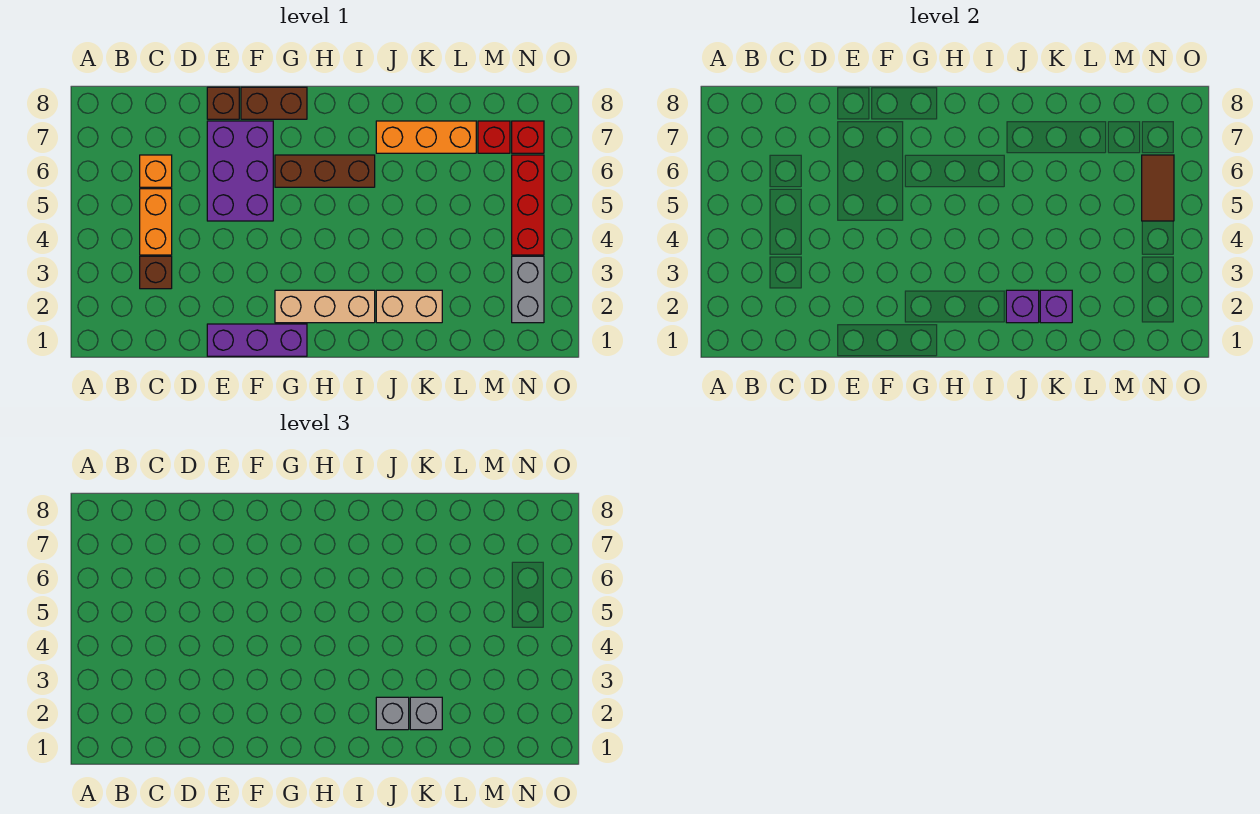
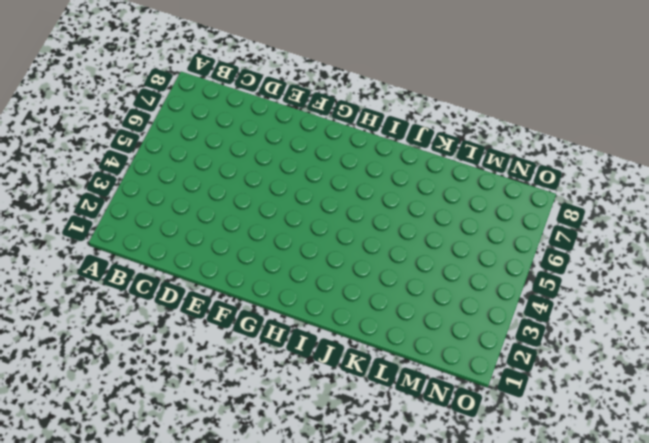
none -> brown brick C3 level 1
none -> orange brick C4:C5 level 1
none -> orange brick C6 level 1

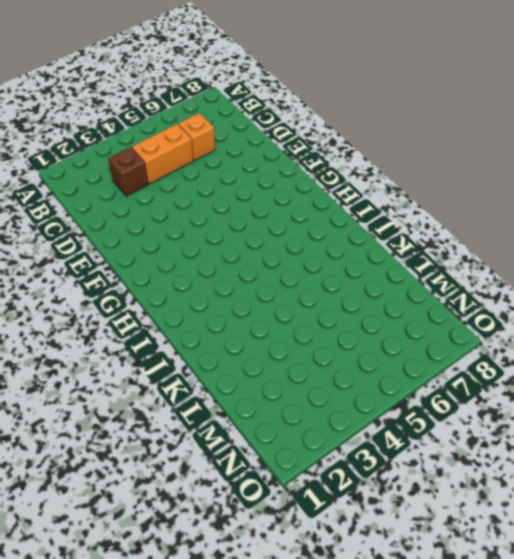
none -> purple brick E1:G1 level 1
none -> purple brick E5:F7 level 1
none -> brown brick E8 level 1

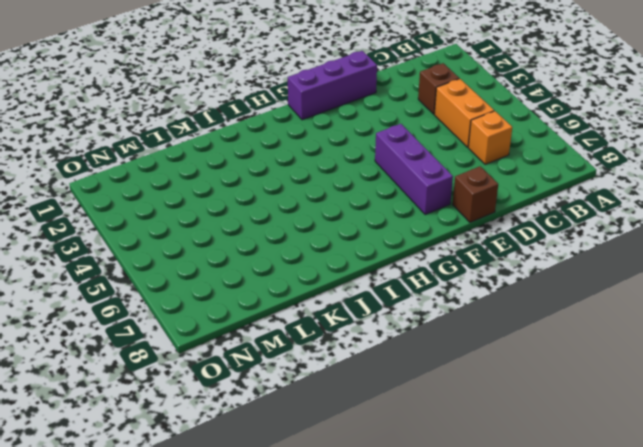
purple brick F5:F7 level 1 -> purple brick E5:F7 level 1
none -> brown brick F8:G8 level 1
none -> tan brick G2:I2 level 1
none -> brown brick G6:I6 level 1

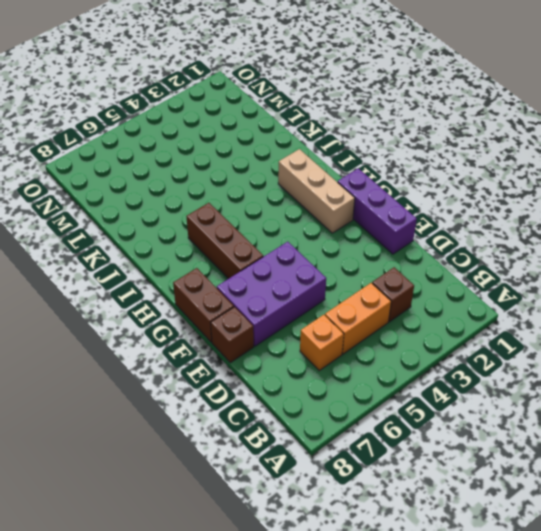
none -> tan brick J2:K2 level 1
none -> orange brick J7:L7 level 1
none -> red brick M7 level 1

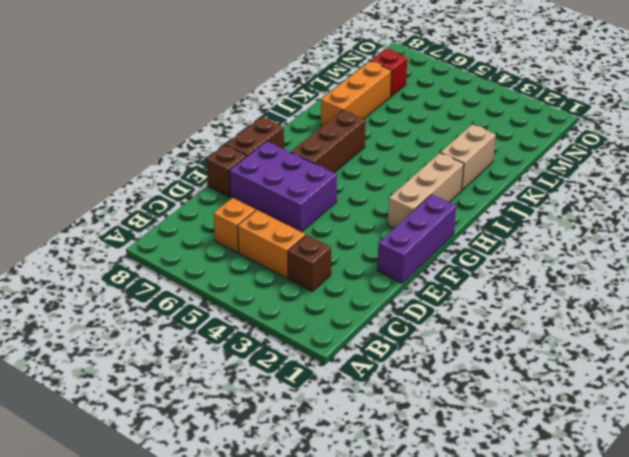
none -> grey brick N2:N3 level 1
none -> red brick N4:N6 level 1
none -> red brick N7 level 1

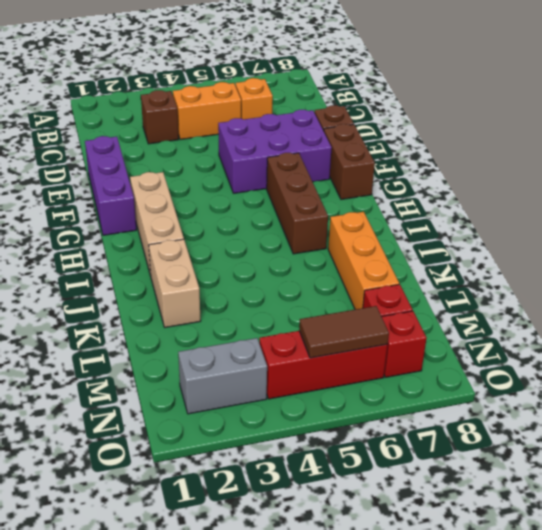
none -> purple brick J2 level 2
none -> purple brick K2 level 2
none -> grey brick J2 level 3

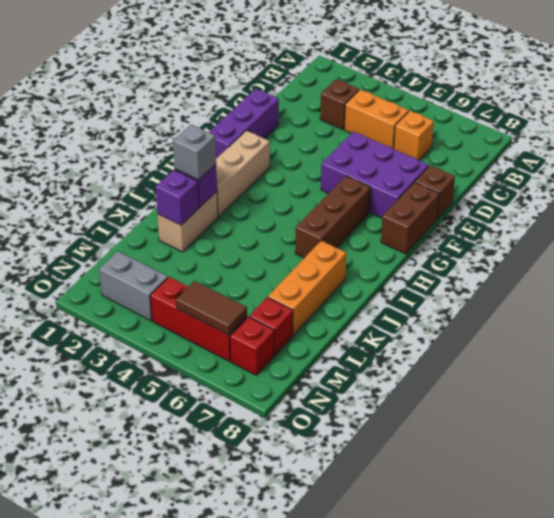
none -> grey brick K2 level 3

